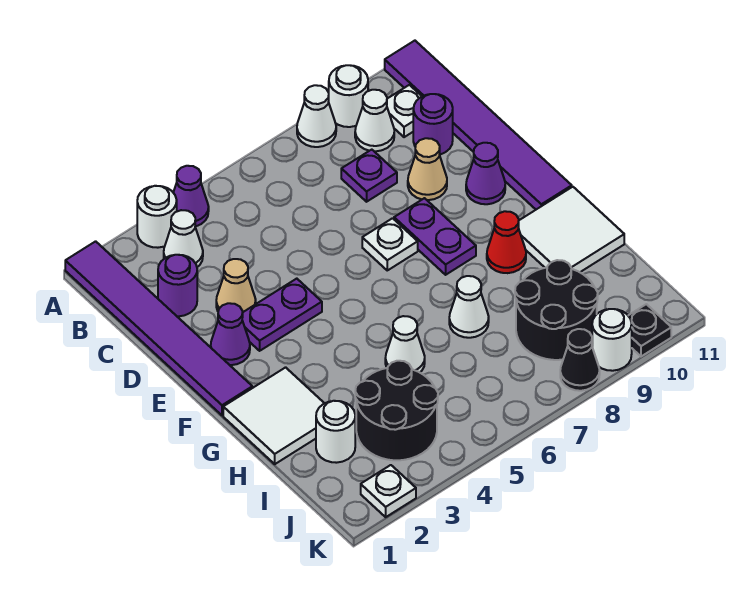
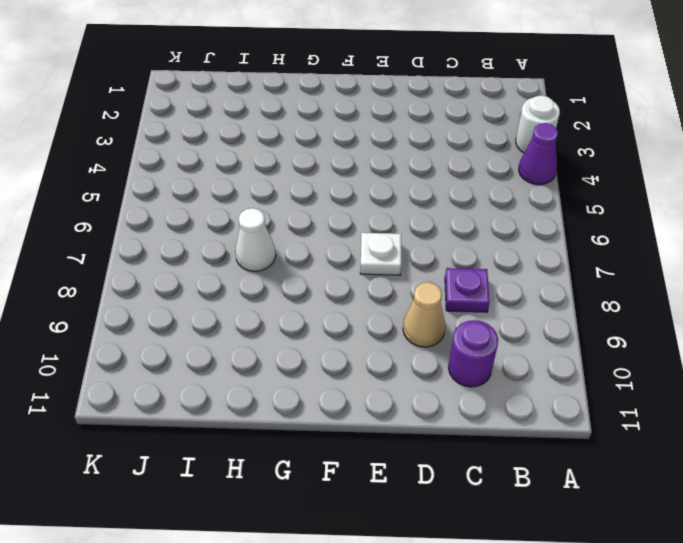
none -> purple tile A1:F1 level 1
none -> white cone A8 level 1
none -> white round brick A9 level 1
none -> purple tile A11:F11 level 1

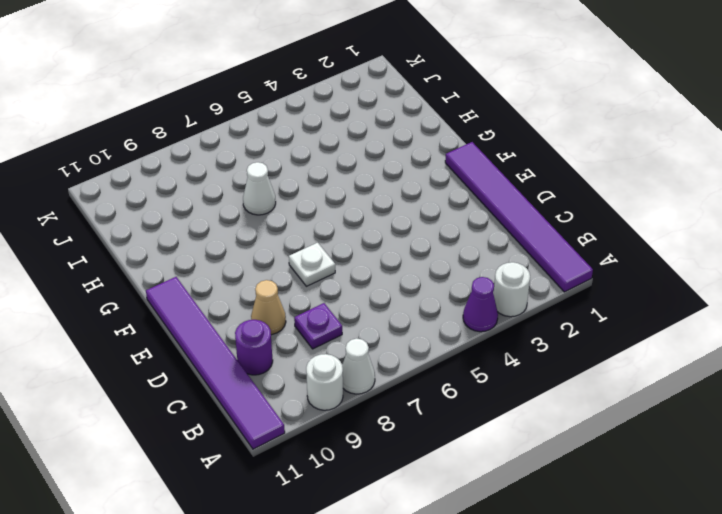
none -> white cone B3 level 1
none -> white cone B9 level 1
none -> white plate B10 level 1
none -> purple round brick C2 level 1

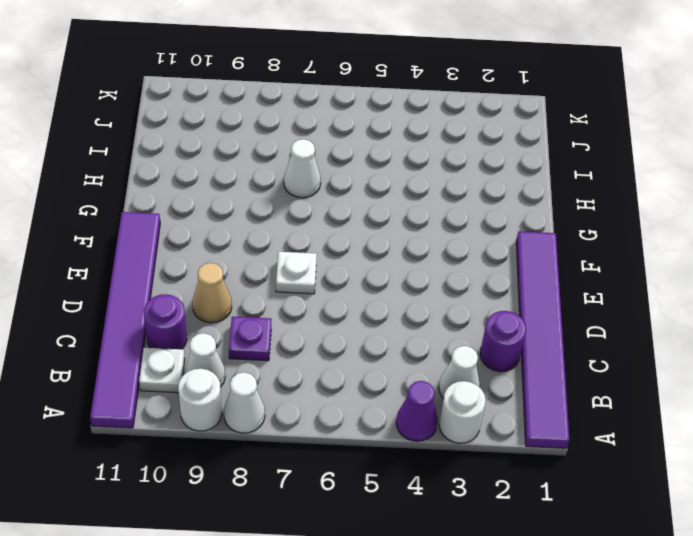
none -> tan cone D3 level 1
none -> purple cone E2 level 1
none -> purple plate E3:E4 level 1
none -> purple plate E8:F8 level 1

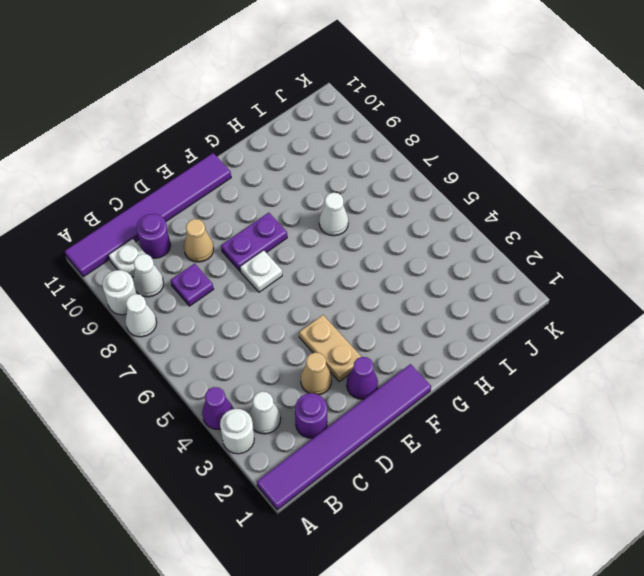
tan plate E3:E4 level 1 -> purple plate E3:E4 level 1
none -> purple cone E10 level 1
none -> white tile G1:H2 level 1
none -> red cone G9 level 1
none -> white tile G10:H11 level 1

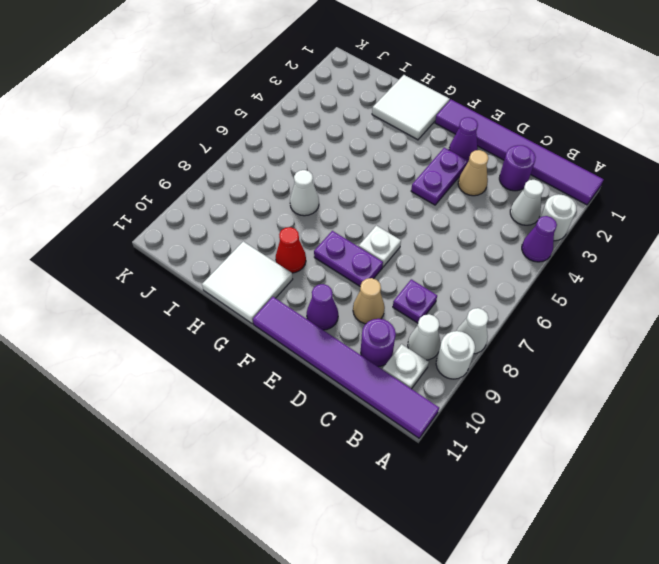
none -> white cone H5 level 1
none -> white round brick I2 level 1
none -> black round brick I3:J4 level 1
none -> black round brick I8:J9 level 1

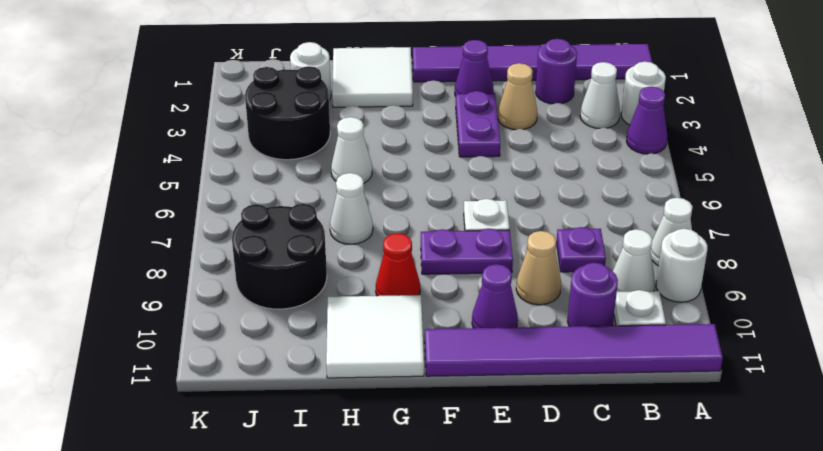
none -> white plate K2 level 1
none -> black cone K8 level 1
none -> white round brick K9 level 1
none -> black plate K10 level 1

